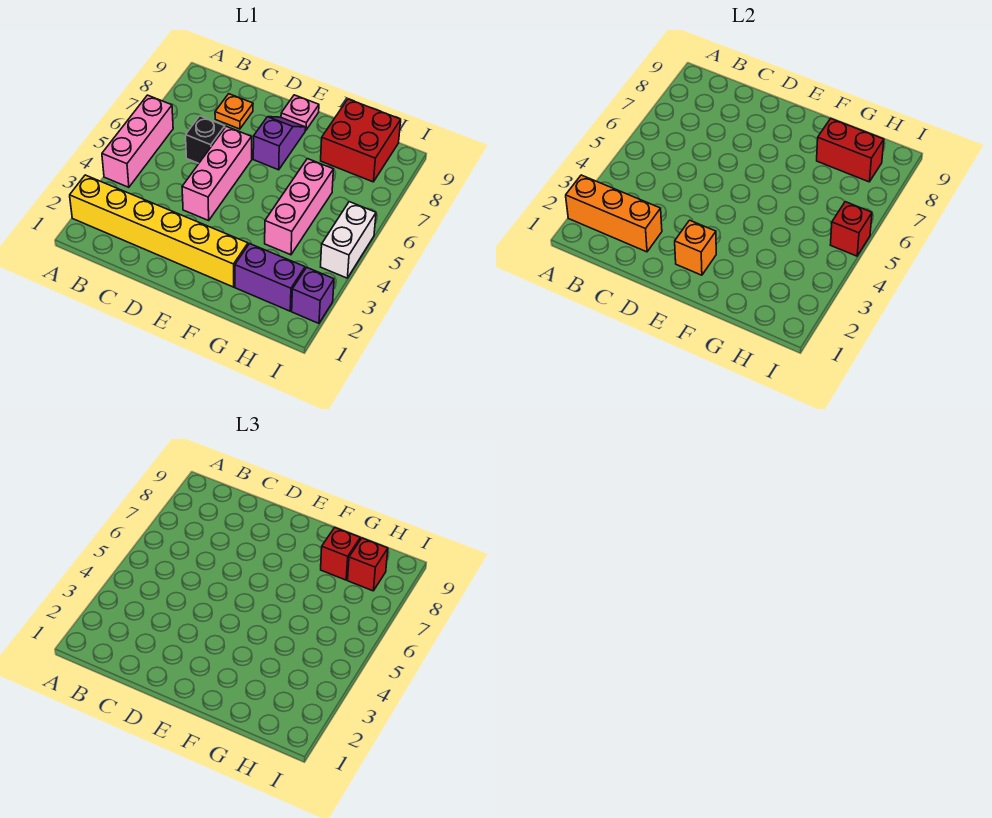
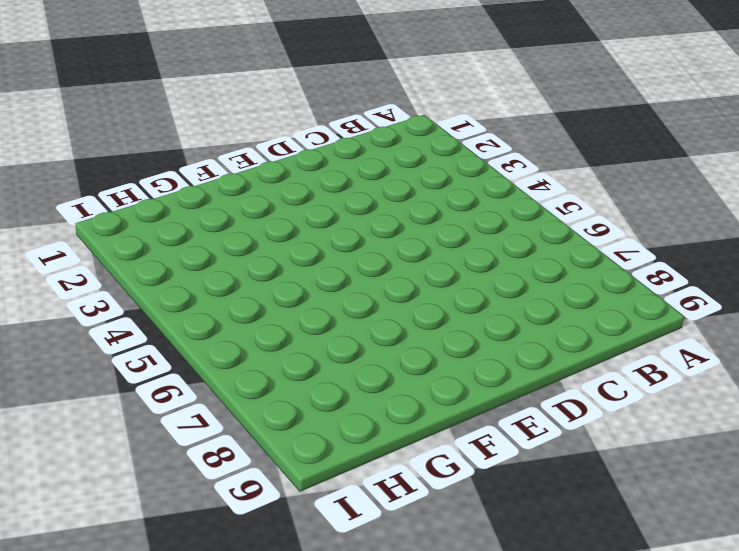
none -> yellow brick A2:F2 level 1
none -> pink brick A4:A6 level 1
none -> black brick C6 level 1

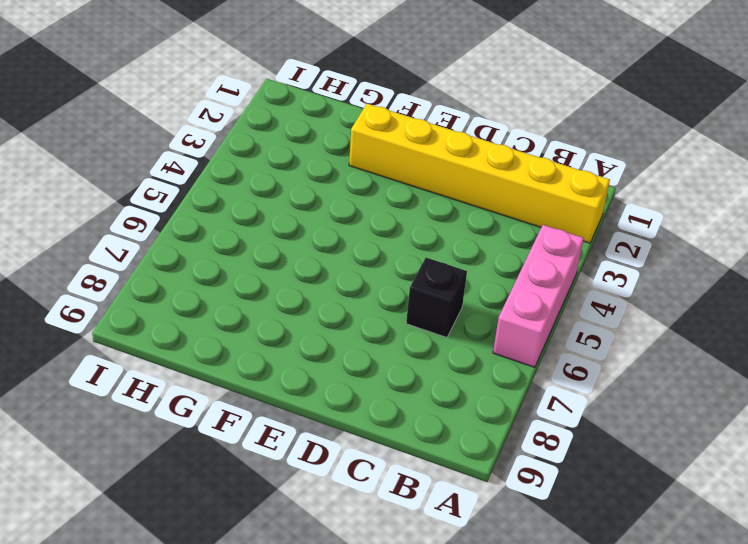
none -> orange plate C8 level 1
none -> pink brick D4:D6 level 1
none -> purple slope E7:E8 level 1 top 7

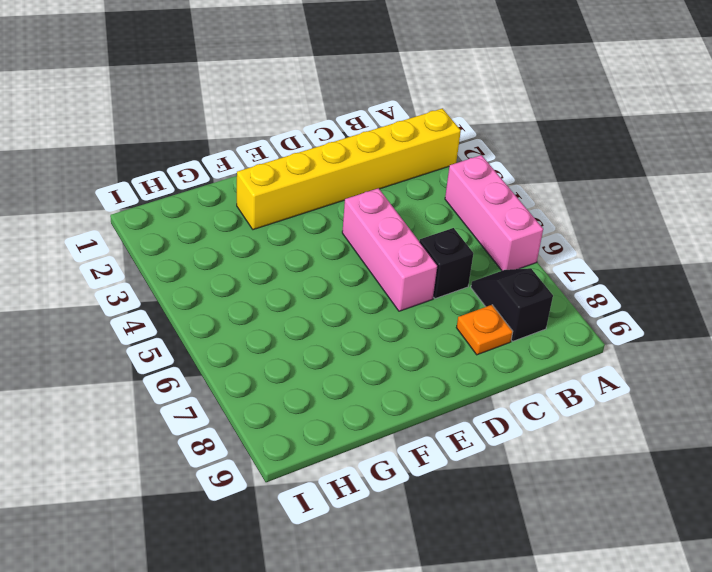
black slope B7:B8 level 1 top 8 -> none
none -> purple slope E7:E8 level 1 top 7
none -> pink plate E9 level 1
none -> purple brick G2:H2 level 1

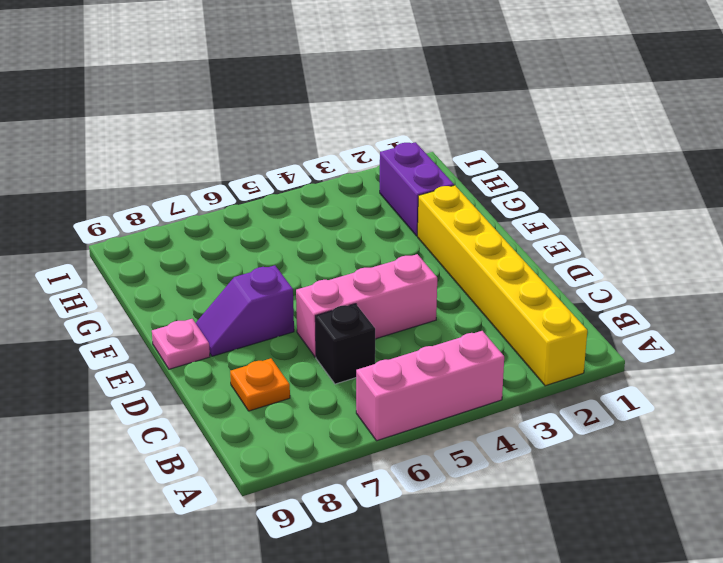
none -> pink brick G4:G6 level 1
none -> red brick G8:H9 level 1
none -> purple brick I2 level 1

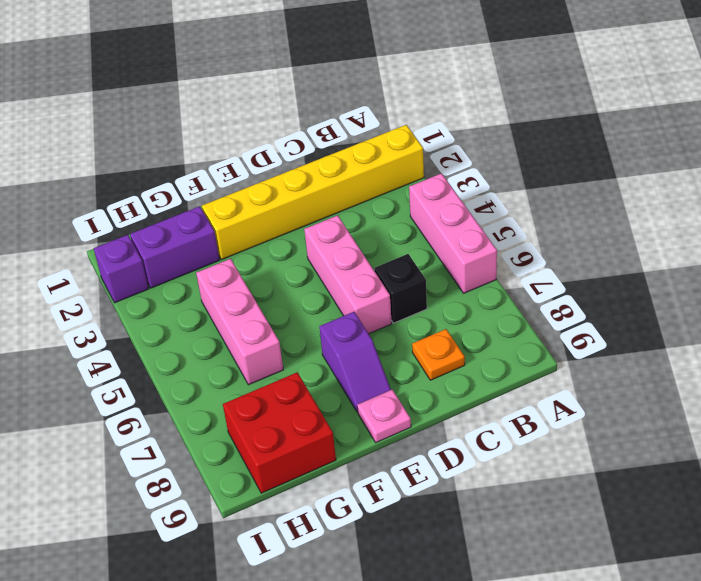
none -> white brick I4:I5 level 1
none -> orange brick A2:C2 level 2
none -> orange brick E2 level 2

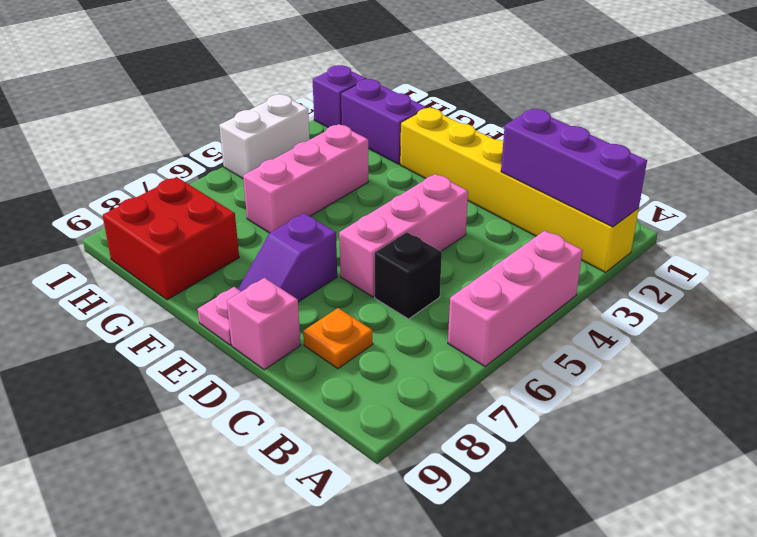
purple brick A2:C2 level 2 -> orange brick A2:C2 level 2
pink brick D9 level 1 -> none
none -> orange brick E2 level 2
none -> red brick G8:H8 level 2
none -> red brick I5 level 2

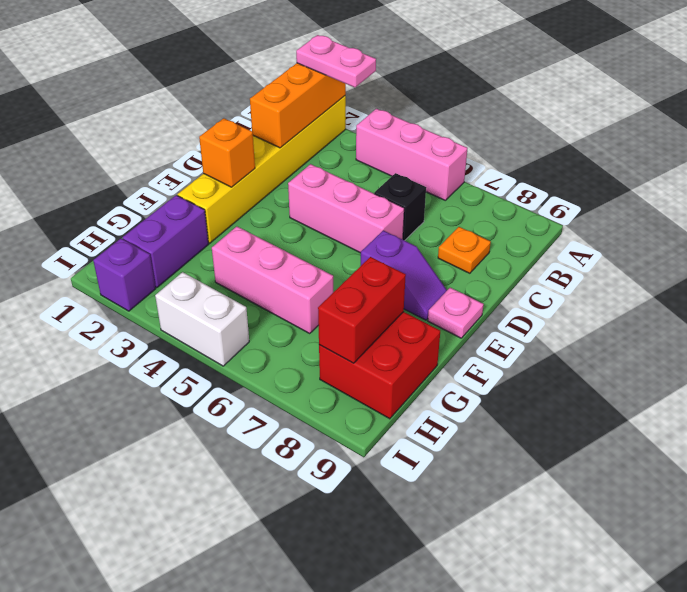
pink plate A2:A3 level 3 -> none
none -> red brick I5 level 2
none -> red brick G8 level 3
none -> red brick H8 level 3

